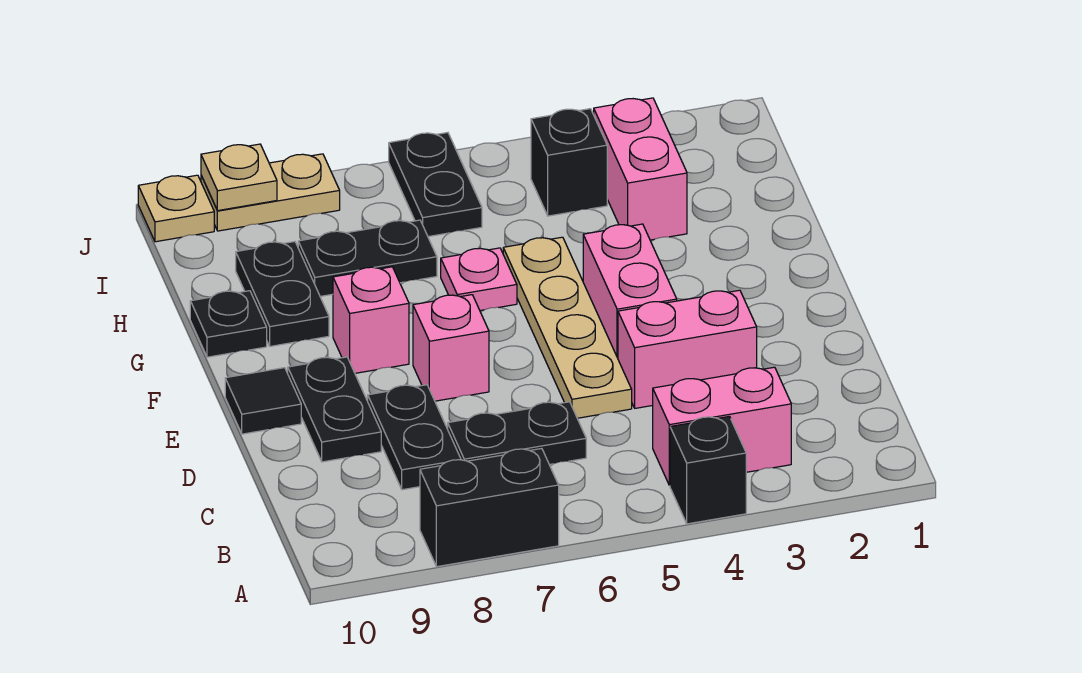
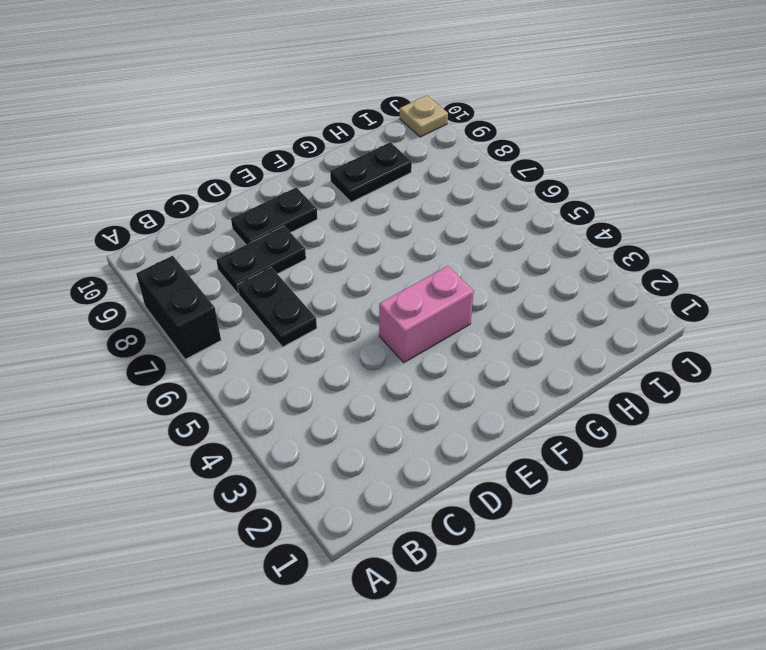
none -> black brick A4 level 1
none -> pink brick B3:B4 level 1
none -> pink brick D3:D4 level 1

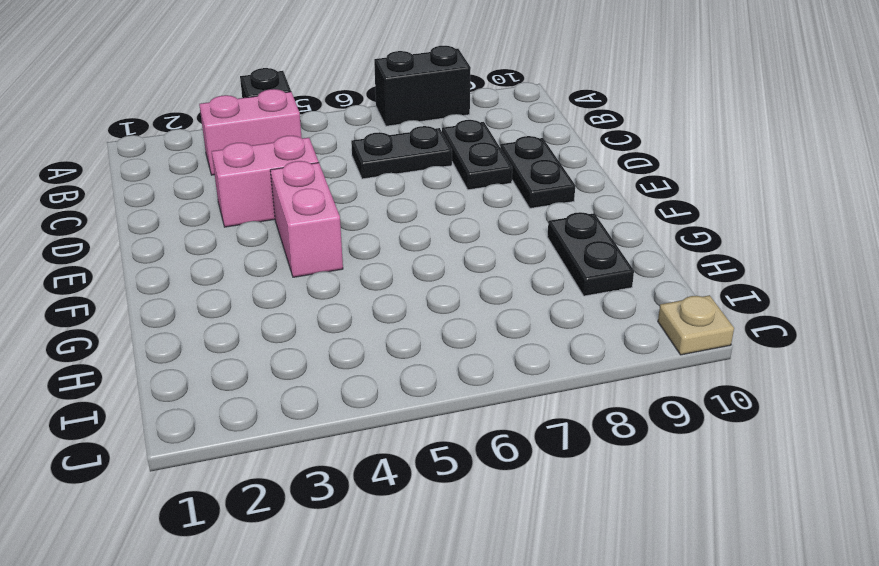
none -> tan plate D5:G5 level 1
none -> pink brick E7 level 1
none -> black tile E10 level 1

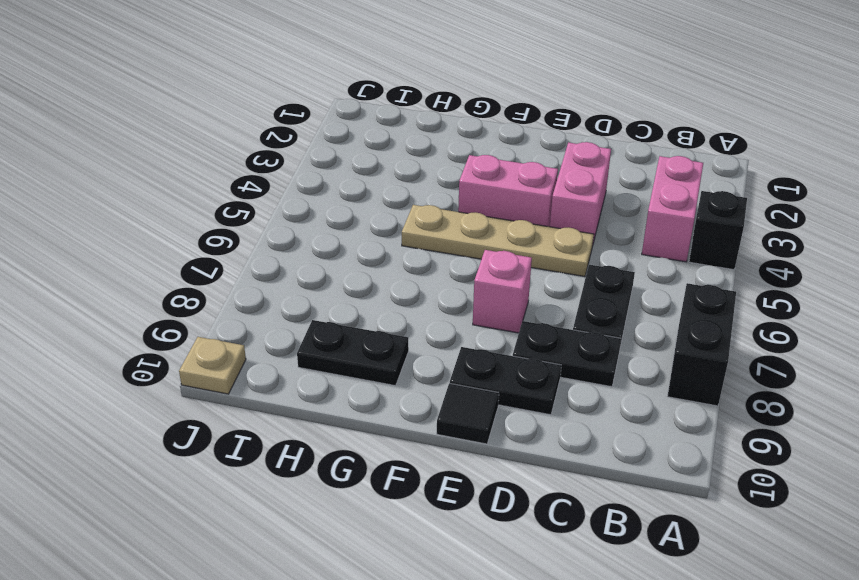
none -> pink brick F8 level 1
none -> pink plate G6 level 1
none -> black plate G10 level 1

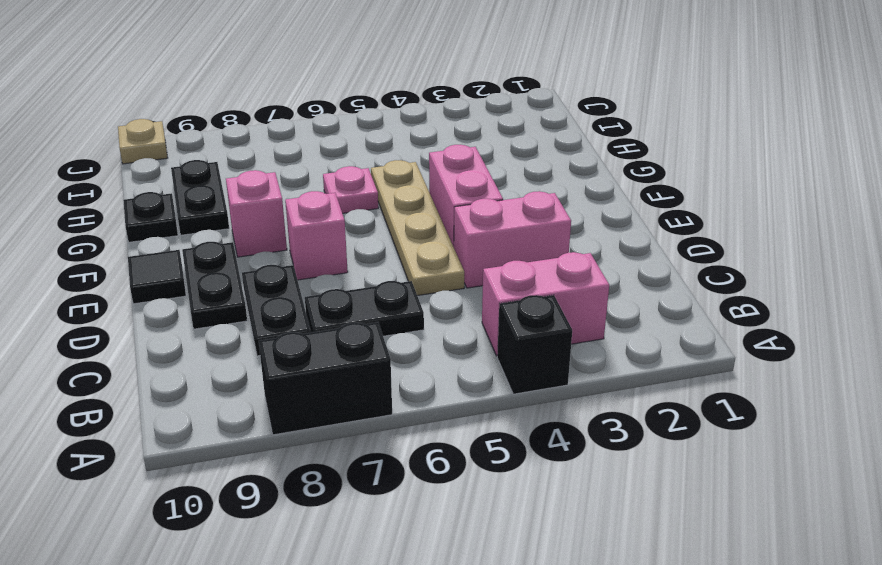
none -> pink brick H3:I3 level 1
none -> black plate H7:H8 level 1
none -> black brick I4 level 1

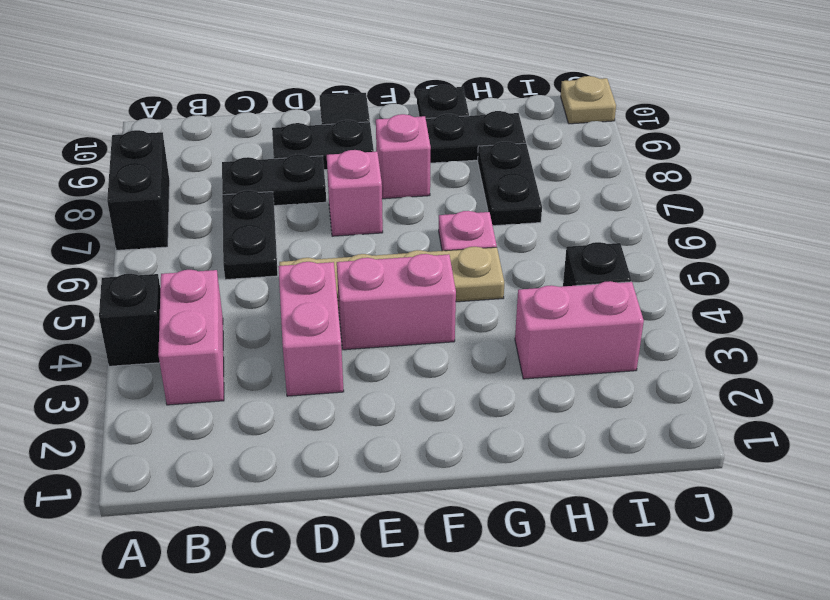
none -> black plate I6:J6 level 1
none -> tan plate J8:J9 level 1
none -> tan plate J9 level 2

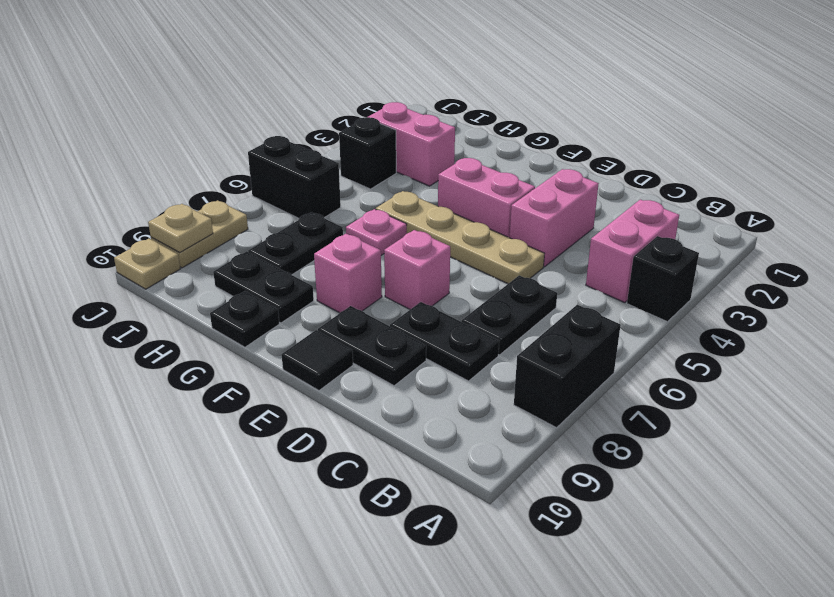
black brick I6:J6 level 1 -> black plate I6:J6 level 1

